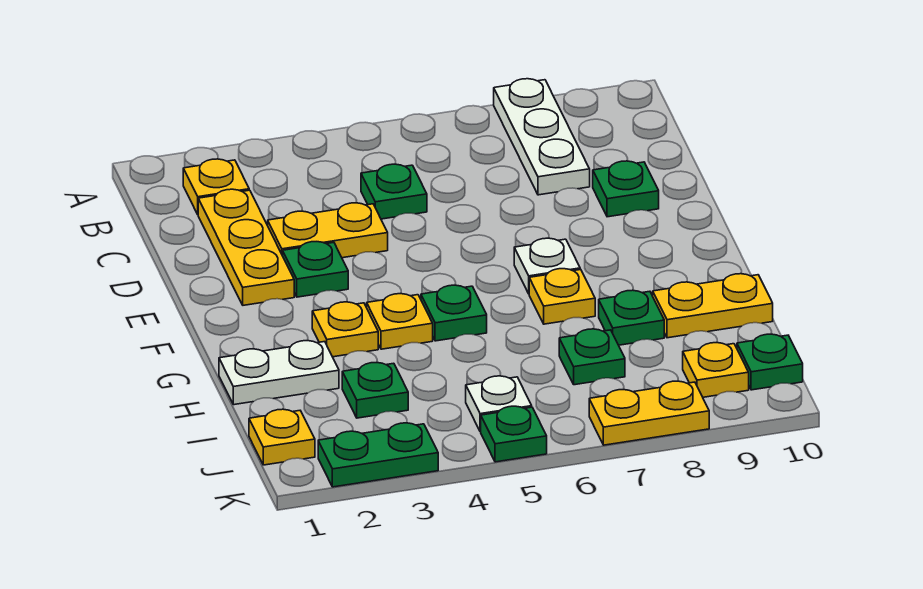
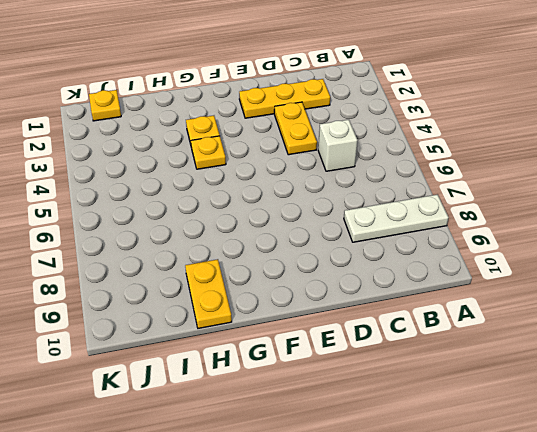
white brick C5 level 1 -> green plate C5 level 1
none -> yellow plate B2 level 1
none -> green plate D9 level 1
none -> green plate E3 level 1

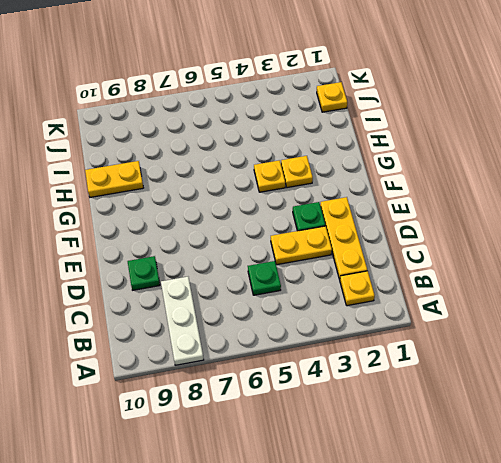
none -> white plate F7 level 1
none -> green plate G5 level 1
none -> yellow plate G7 level 1

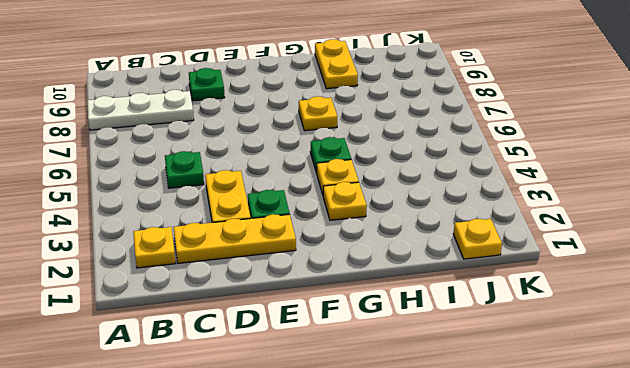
none -> white plate F7 level 1
none -> white plate H1:H2 level 1
none -> green plate H8 level 1

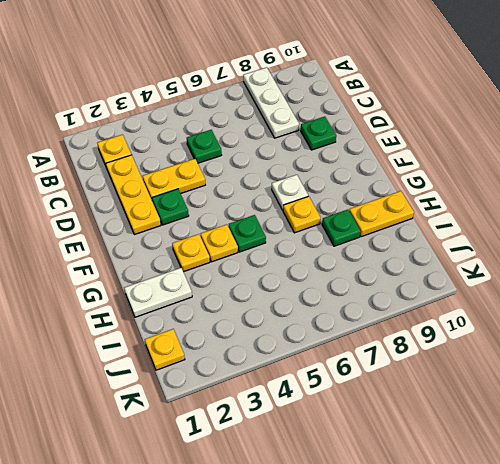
none -> green plate I3 level 1
none -> green plate I7 level 1
none -> white plate J5 level 1

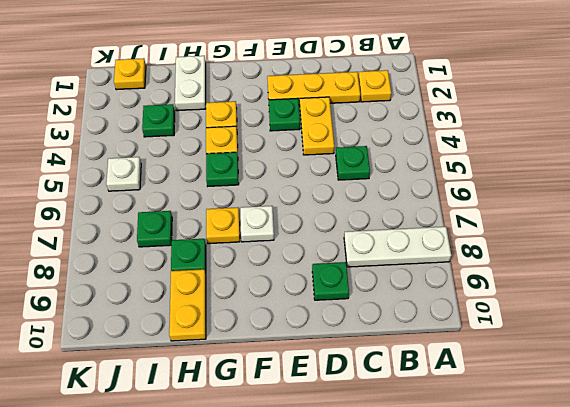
none -> yellow plate J9 level 1
none -> green plate J10 level 1
none -> green plate K2:K3 level 1

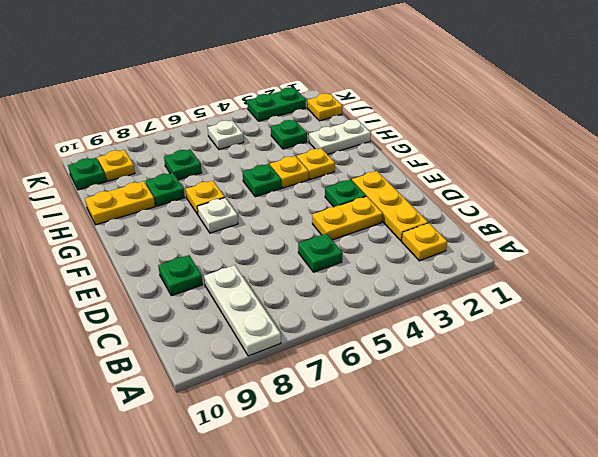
none -> green plate K5 level 1
none -> yellow plate K7:K8 level 1

